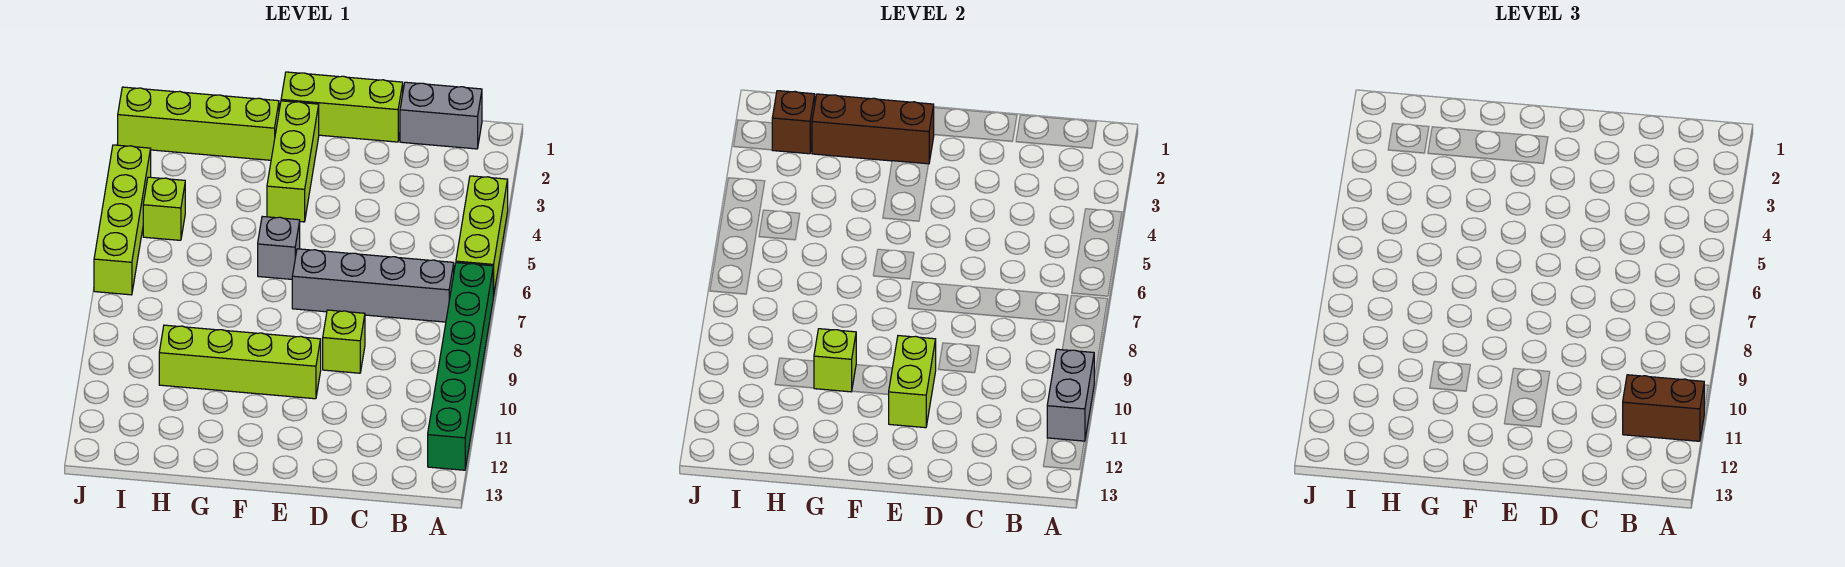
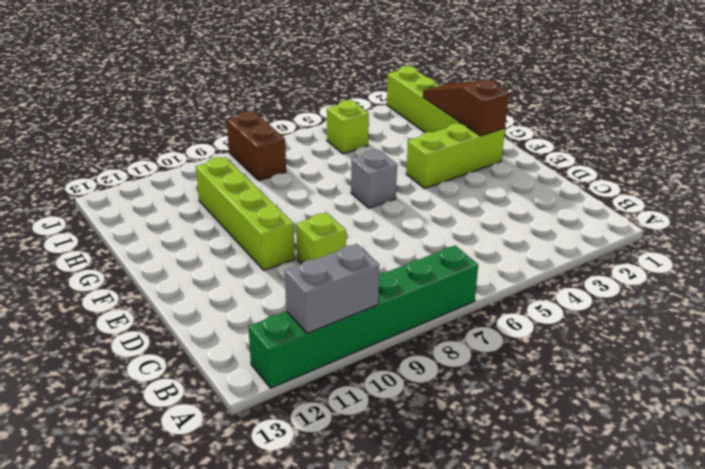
brown slope F2:H2 level 2 top F -> brown brick F2:H2 level 2
brown brick I8:J8 level 1 -> brown brick A11:B11 level 3
none -> lime brick A4:A6 level 1
none -> grey brick B1:C1 level 1
none -> grey brick B7:E7 level 1

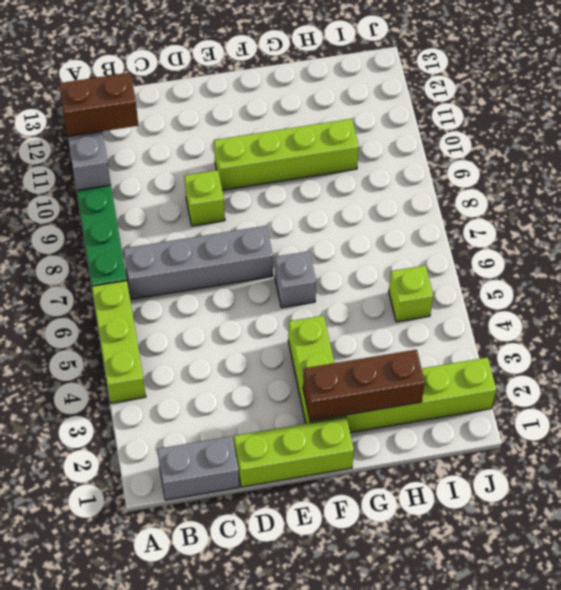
none -> lime brick J4:J7 level 1
none -> lime brick E10:E11 level 2
none -> lime brick G10 level 2

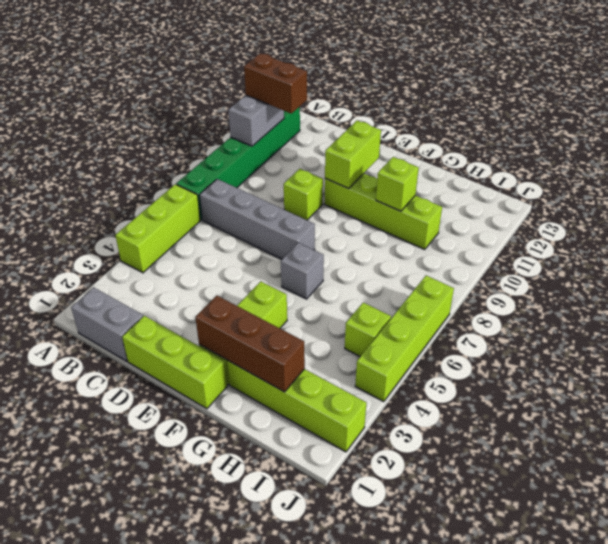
none -> brown brick I2 level 2

